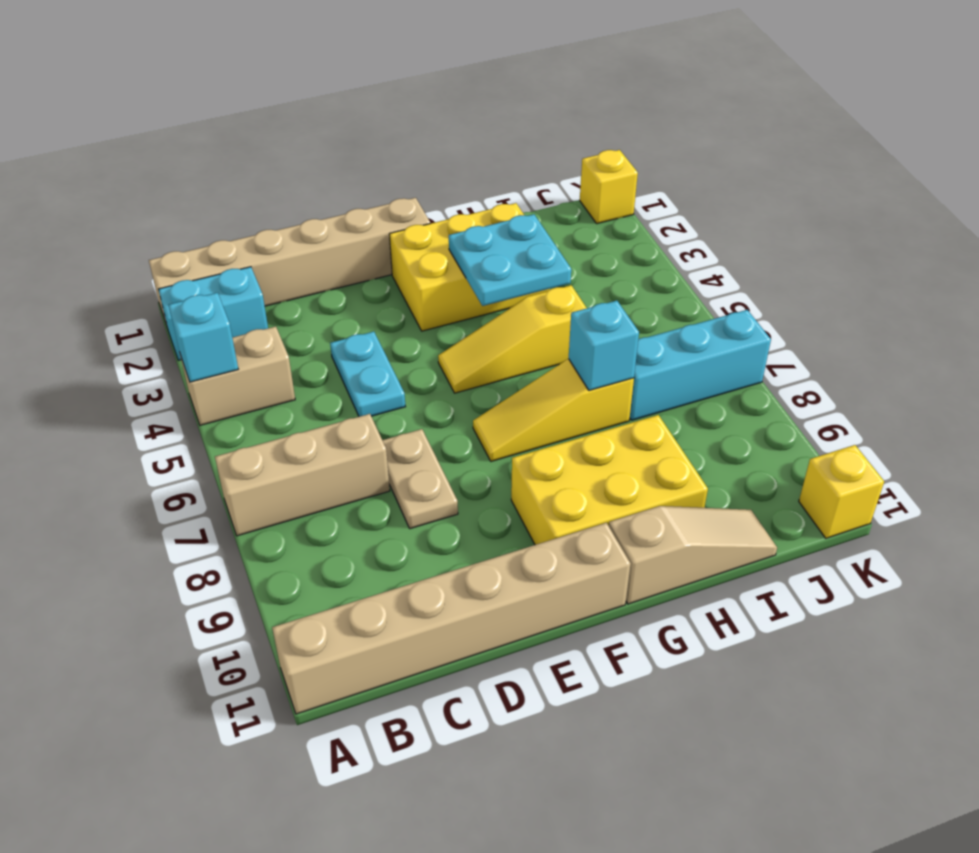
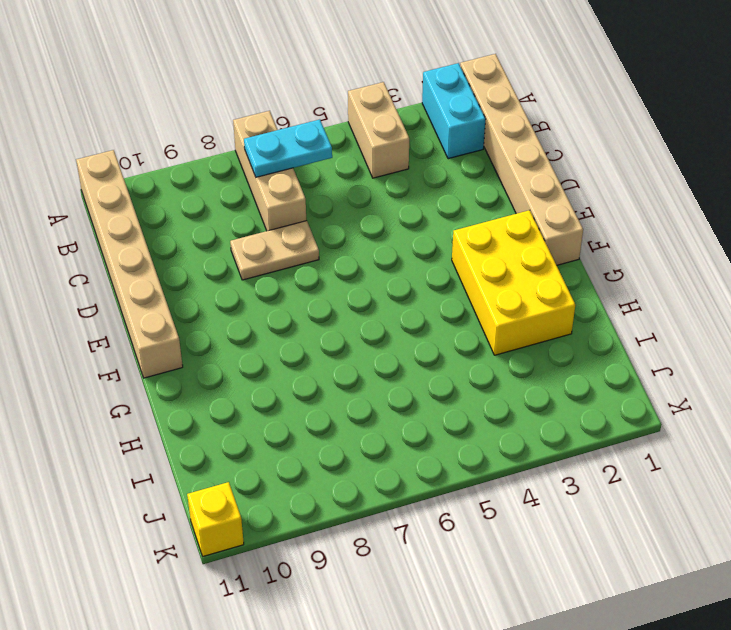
cyan plate B6:B7 level 2 -> cyan plate D4:D5 level 1
none -> yellow slope F5:H5 level 1 top H
none -> yellow slope F7:H7 level 1 top H
none -> yellow brick F9:H10 level 1

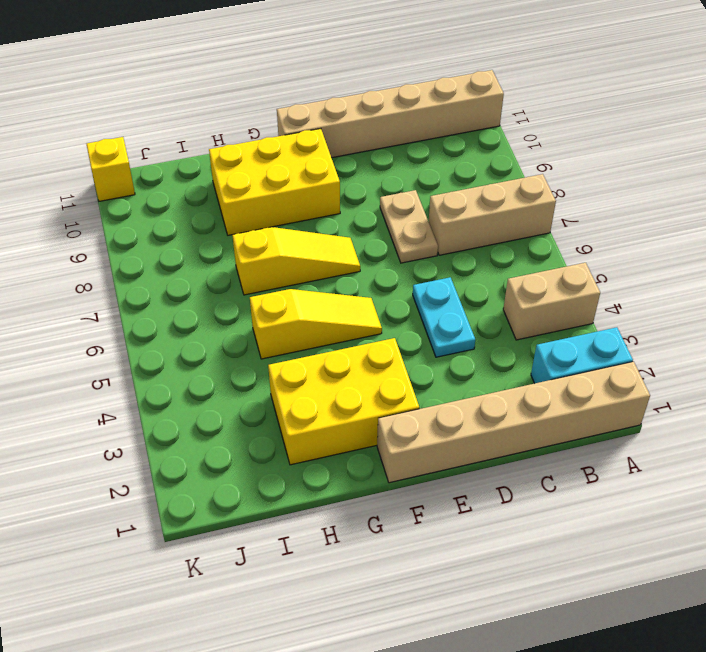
none -> tan slope G11:I11 level 1 top G
none -> cyan brick I7:K7 level 1
none -> yellow brick K1 level 1

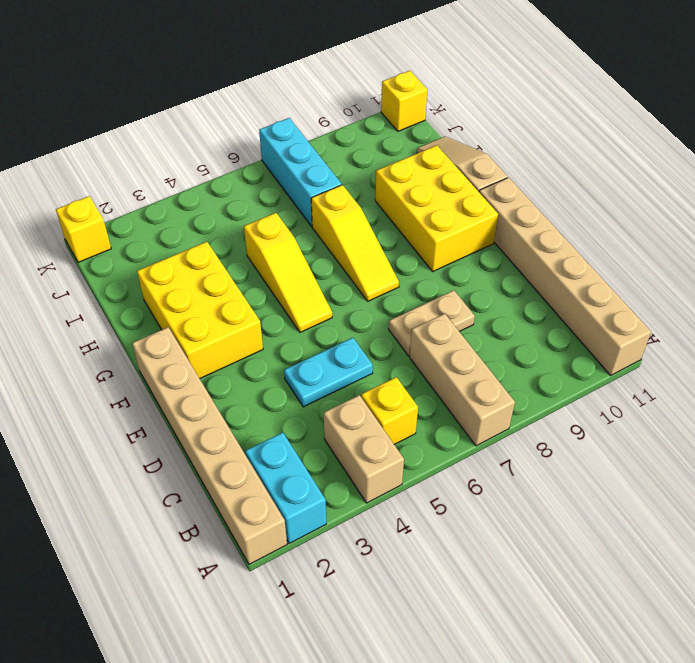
yellow brick B5 level 1 -> none
none -> cyan brick A4 level 2
none -> cyan plate G3:H4 level 2
none -> cyan brick H7 level 2

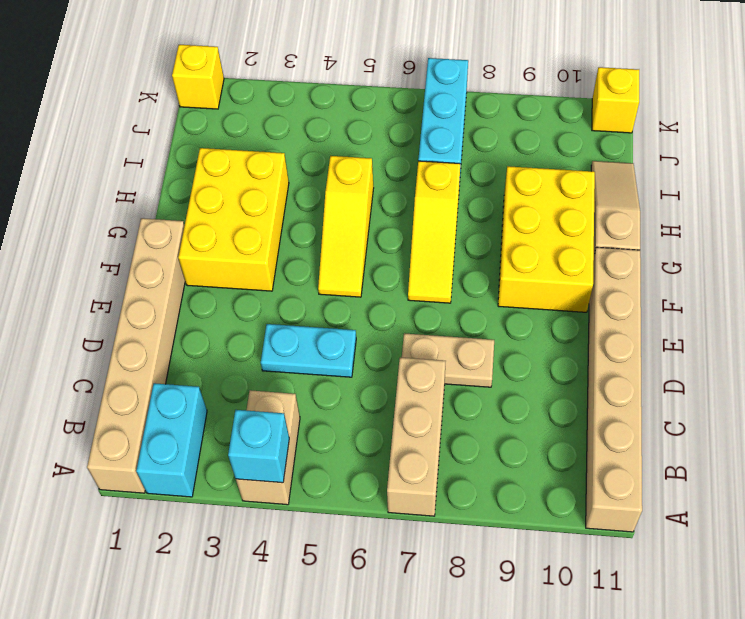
none -> cyan plate G3:H4 level 2
none -> cyan brick H7 level 2

